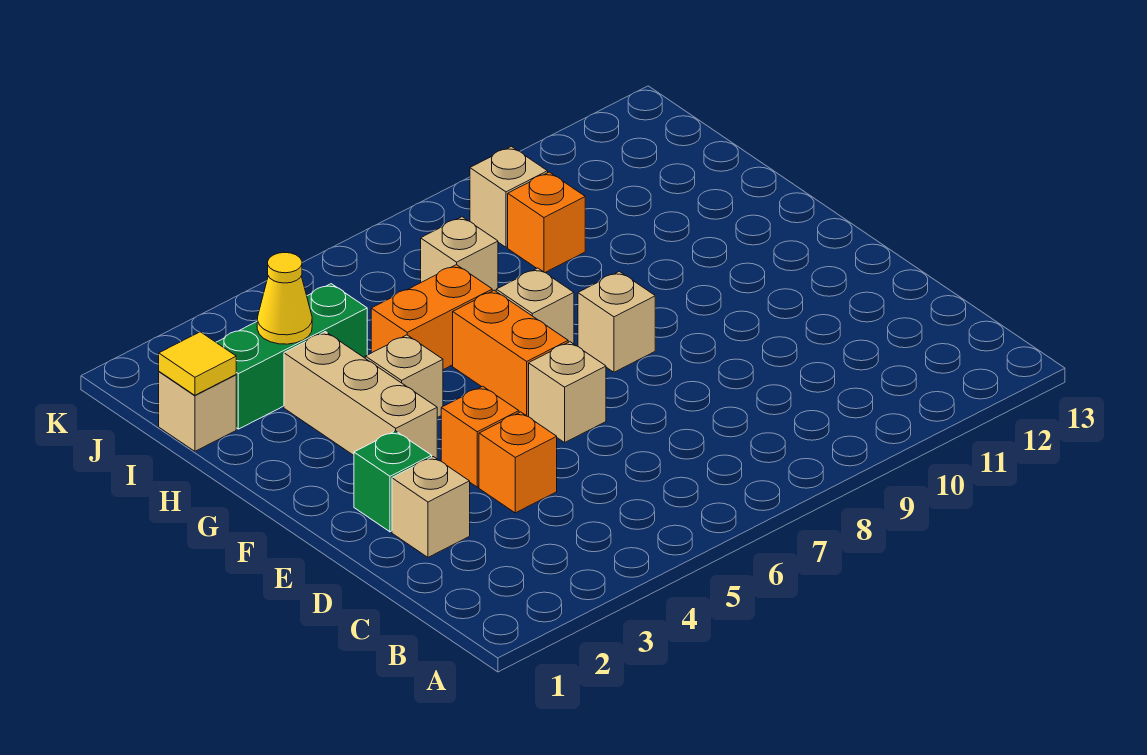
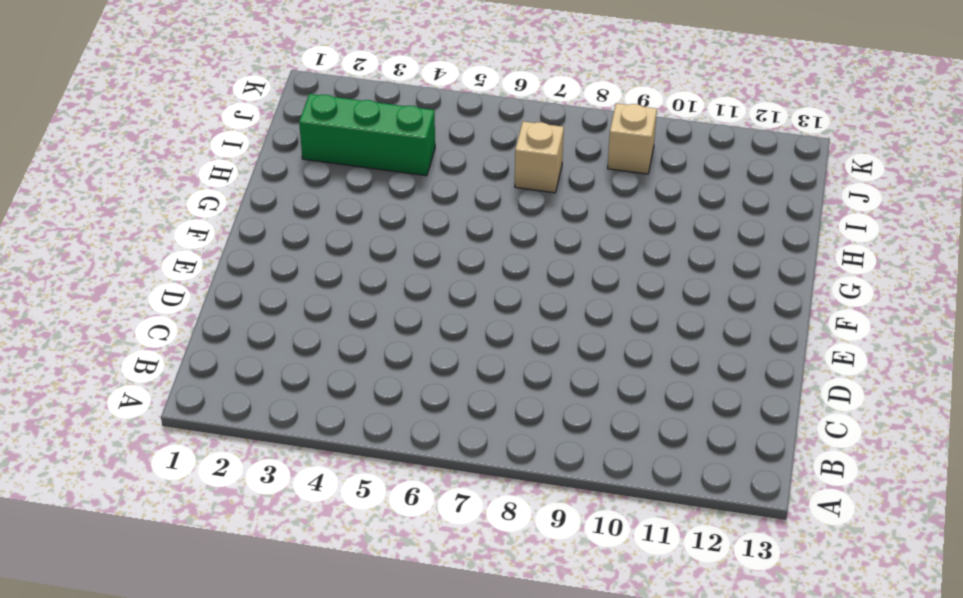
none -> tan brick D2 level 1
none -> orange brick D4 level 1
none -> green brick E2 level 1

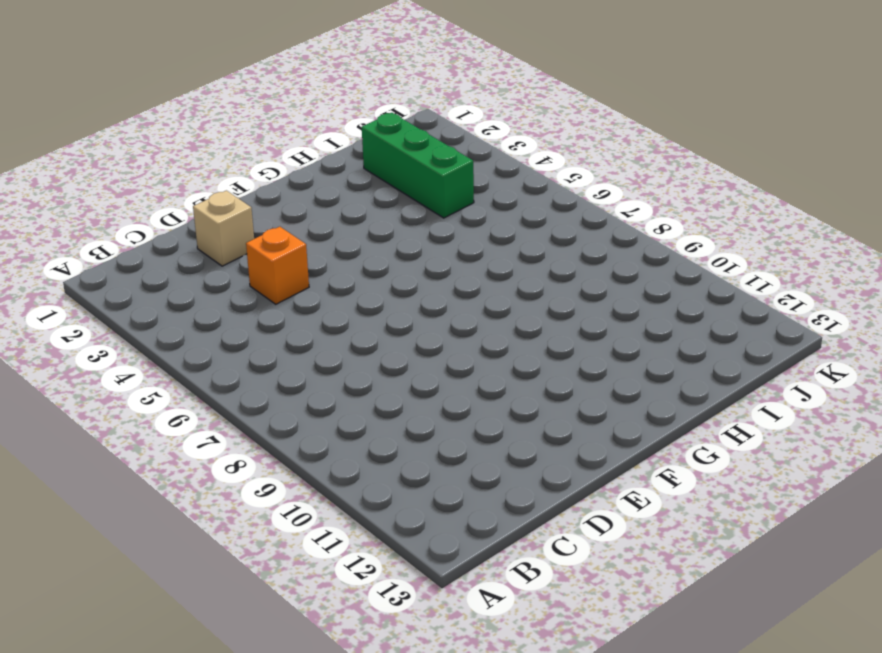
none -> green brick E2 level 1
none -> orange brick E4 level 1
none -> tan brick E6 level 1

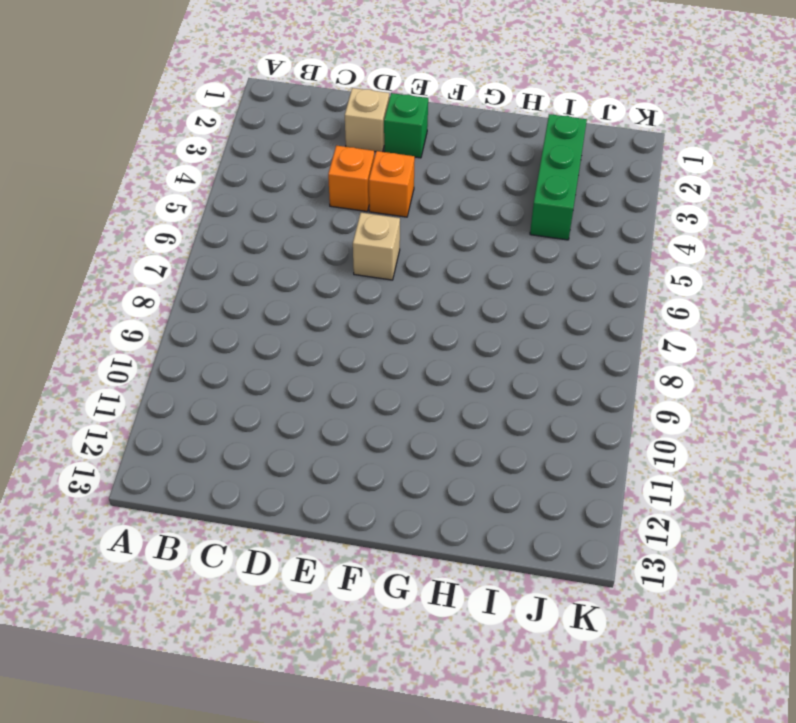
none -> tan brick F3:H3 level 1
none -> orange brick F6:G6 level 1
none -> tan brick F8 level 1

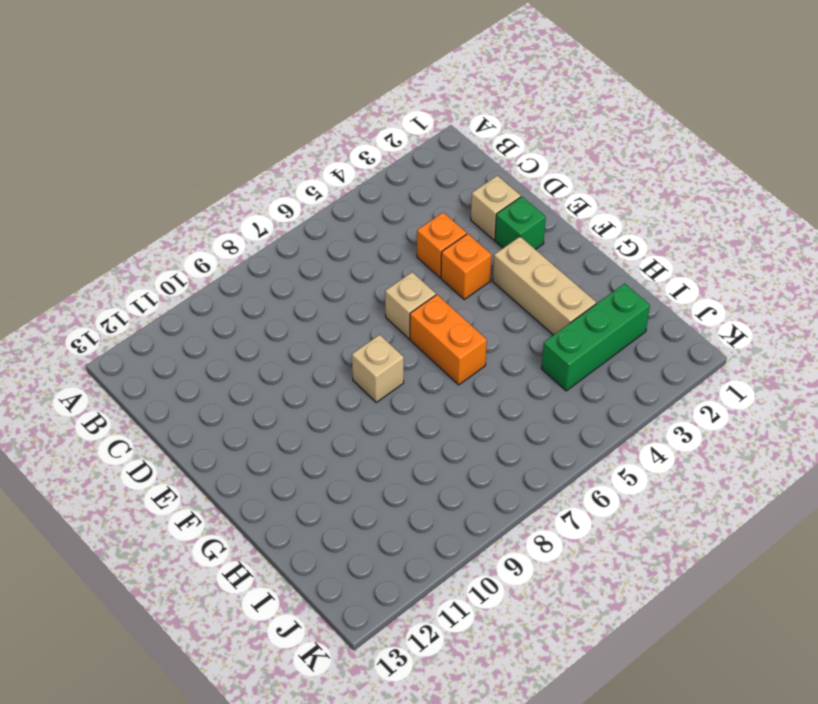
none -> tan brick G4 level 1
none -> tan brick G7 level 1
none -> orange brick H5:H6 level 1

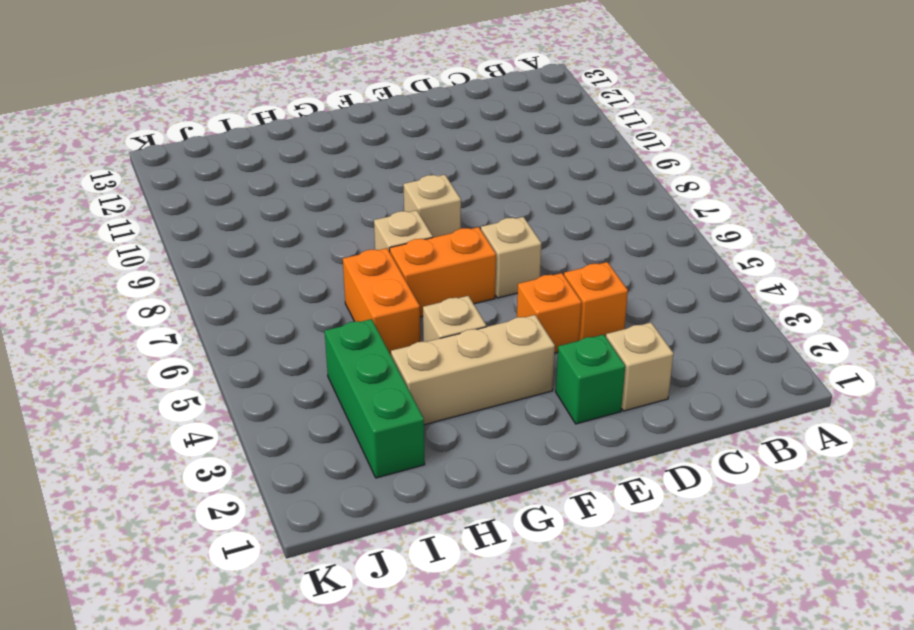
none -> tan brick I1 level 1
none -> tan brick I7 level 1
none -> orange brick I9 level 1

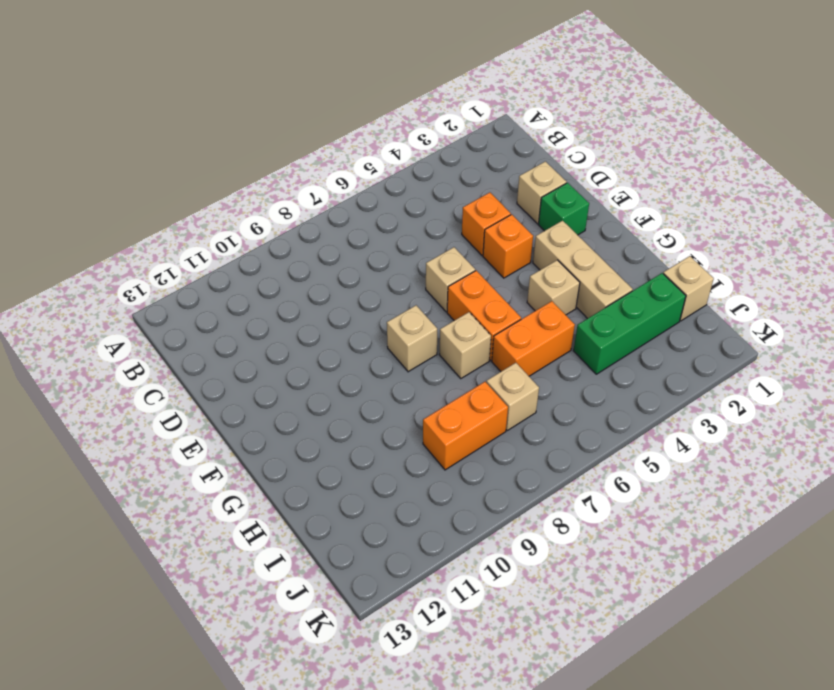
orange brick I8:I9 level 1 -> orange brick I9 level 1
none -> tan brick J9 level 1
none -> yellow tile I1 level 2
none -> yellow cone I3 level 2

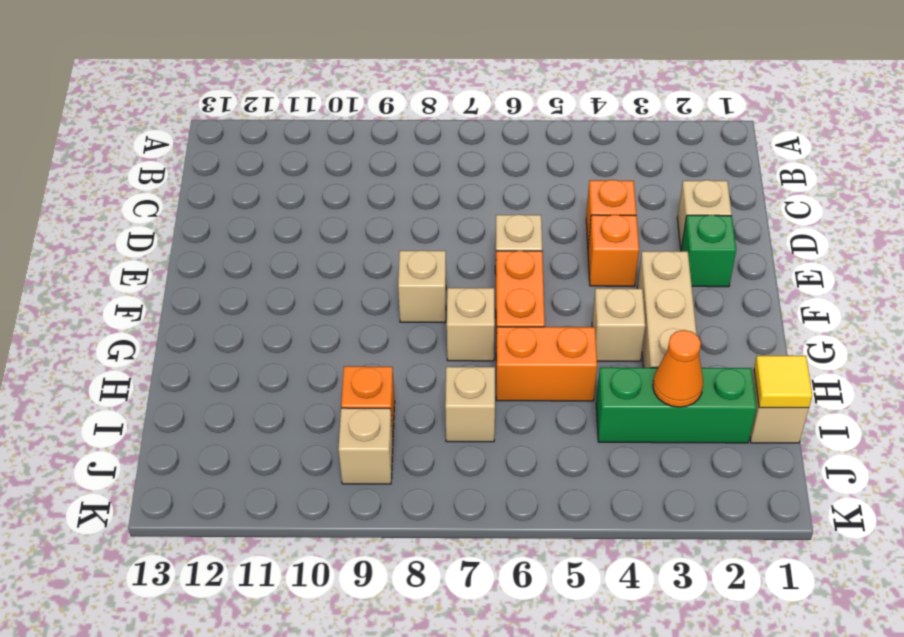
orange cone I3 level 2 -> yellow cone I3 level 2

